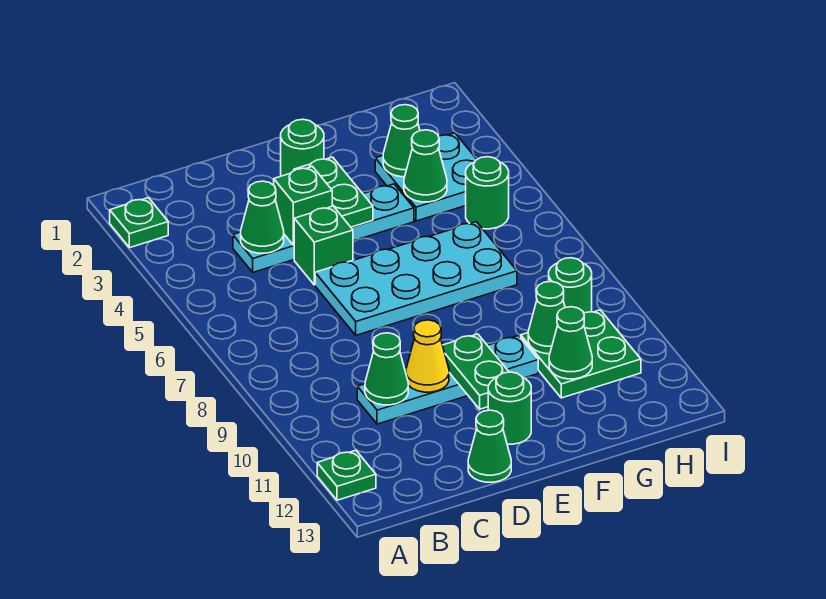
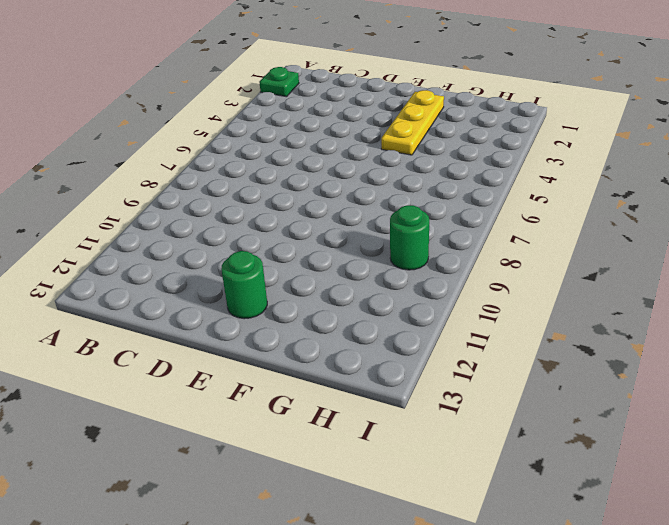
yellow plate F2:F4 level 1 -> cyan plate C4:F4 level 1
none -> green plate A12 level 1
none -> cyan plate C10:F10 level 1
none -> green brick D5 level 1

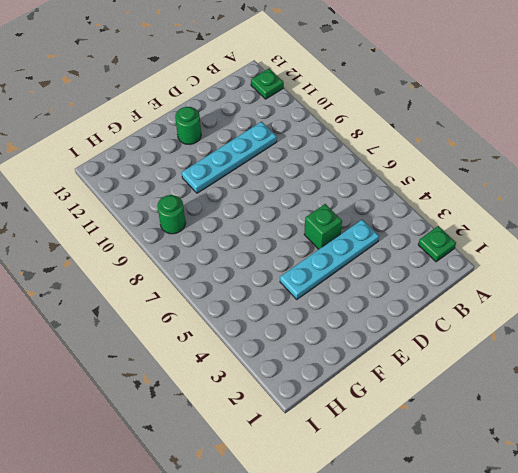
none -> cyan plate D6:G7 level 1
none -> green cone D13 level 1
none -> green round brick E2 level 1

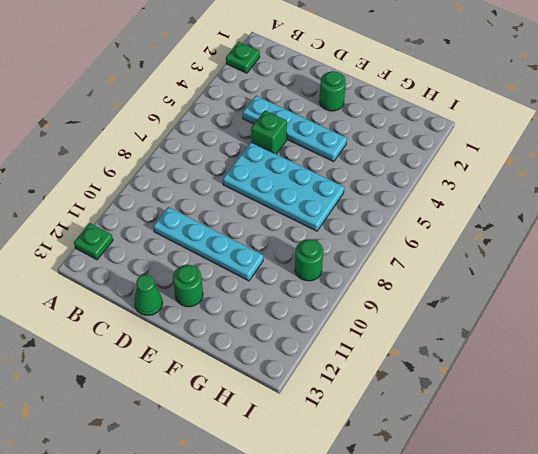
none -> cyan plate G3:H4 level 1
none -> green plate G10:H11 level 1
none -> green round brick H5 level 1

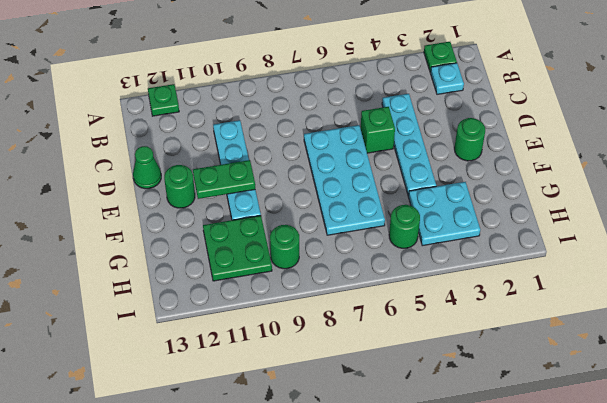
cyan plate B2 level 1 -> none
none -> green cone C4 level 2
none -> green cone C10 level 2
none -> green brick D4 level 2

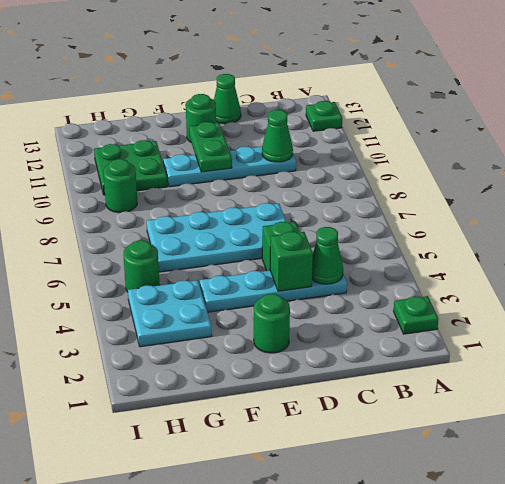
none -> yellow cone D10 level 2
none -> green plate E3:E4 level 2
none -> green cone G3 level 2

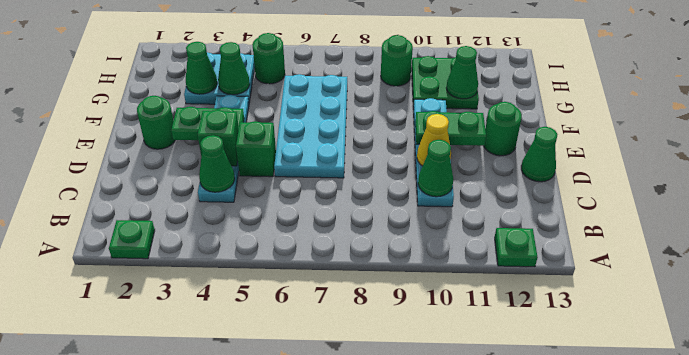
none -> green cone G10 level 2

